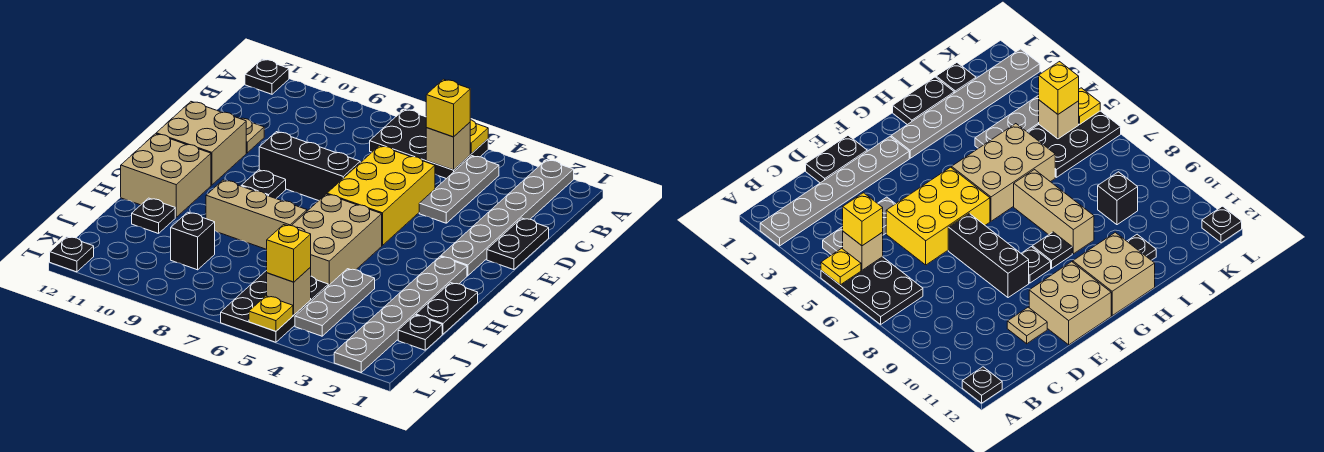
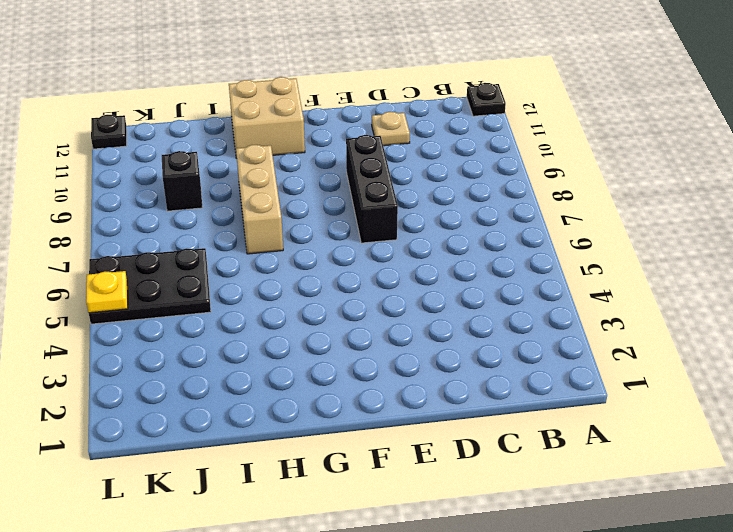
none -> grey plate A2:F2 level 1
none -> black plate A5:B7 level 1
none -> grey plate B4:D4 level 1

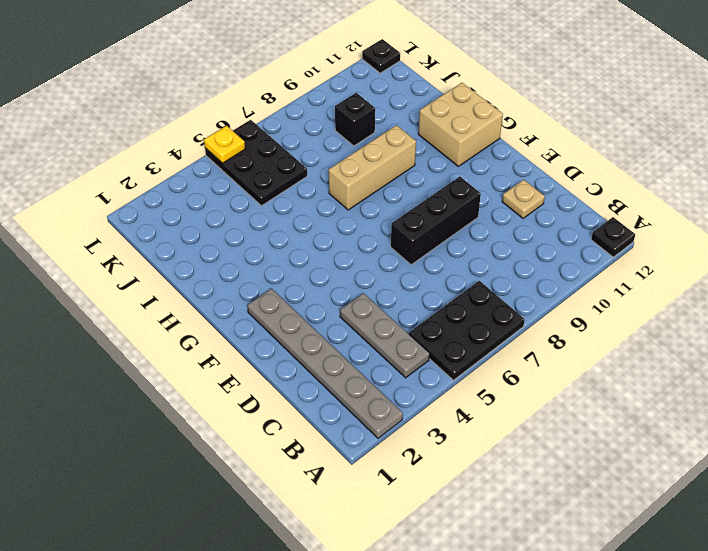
none -> black plate D1:E1 level 1
none -> yellow brick D5:F6 level 1
none -> tan brick E11:F12 level 1

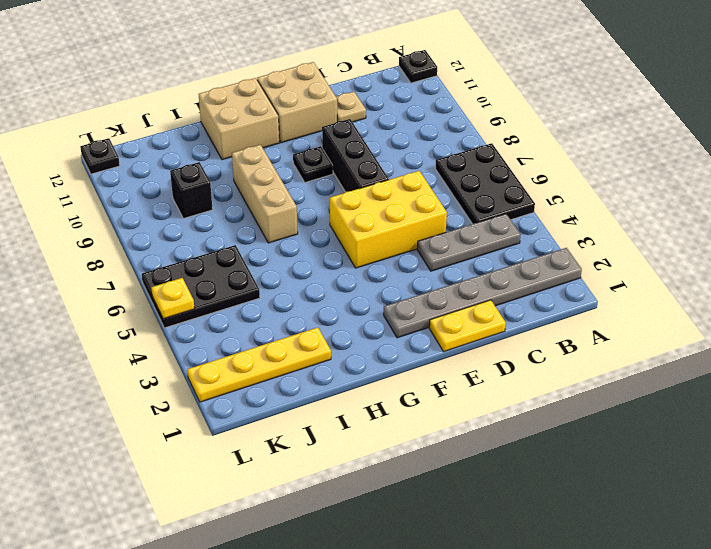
yellow plate D1:E1 level 1 -> black plate D1:E1 level 1
yellow plate I2:L2 level 1 -> grey plate G2:L2 level 1
none -> tan brick G5:I6 level 1
none -> black plate G9 level 1
none -> black plate H1:I1 level 1

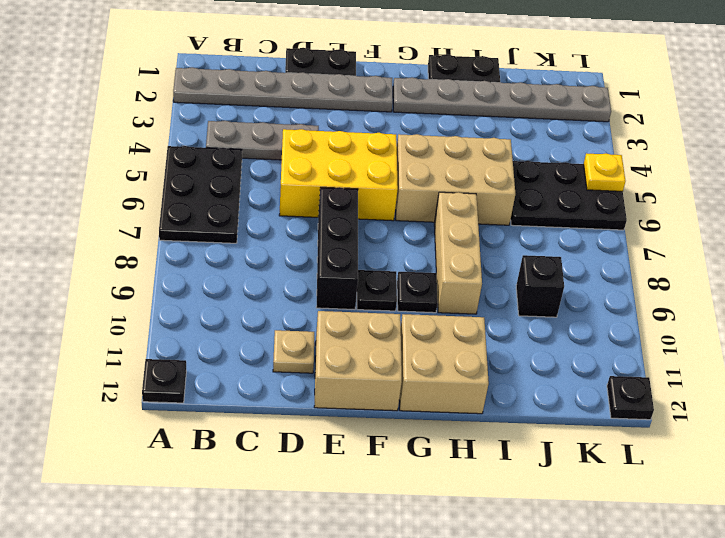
none -> grey plate I4:K4 level 1
none -> black plate I11 level 1
none -> black plate J1 level 1

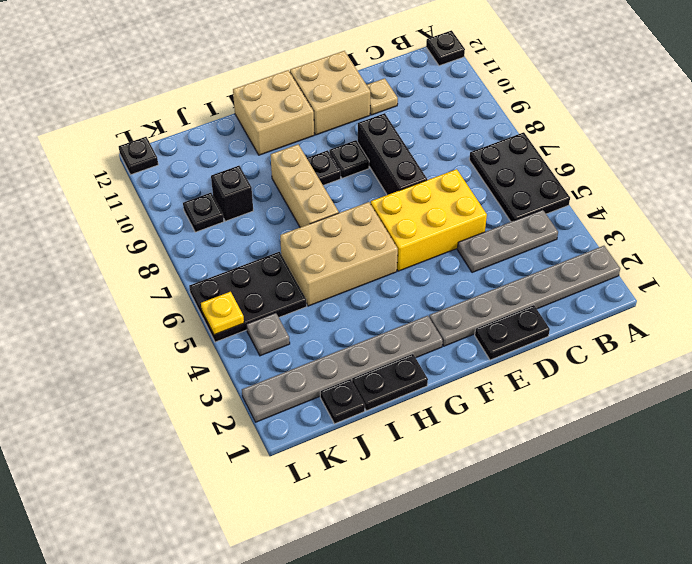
grey plate K4 level 1 -> grey plate I4:K4 level 1
black plate K9 level 1 -> black plate I11 level 1
none -> yellow plate A5 level 2
none -> tan brick B5 level 2
none -> tan brick K5 level 2

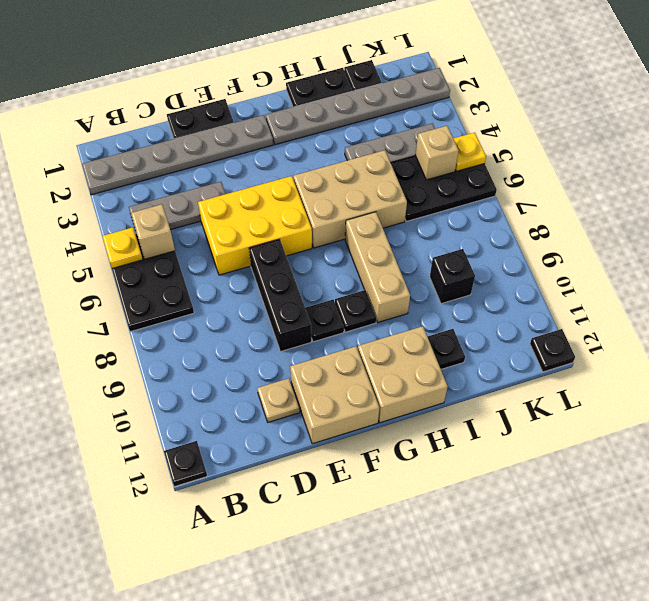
none -> yellow brick B5 level 3
none -> yellow brick K5 level 3

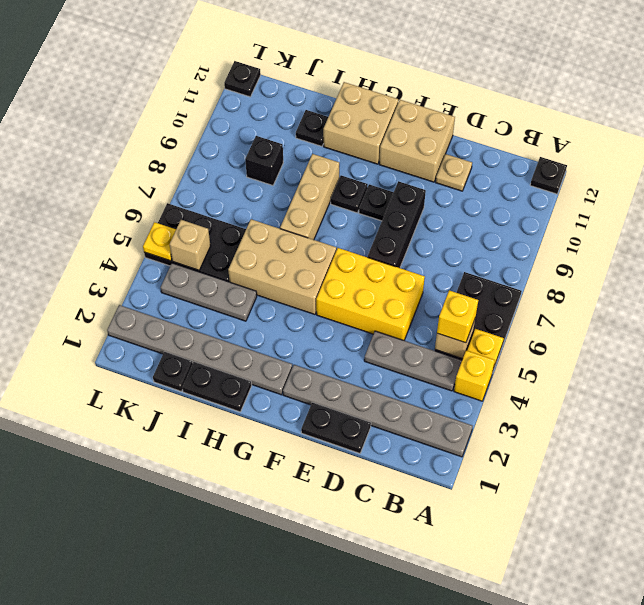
yellow brick A4 level 1 -> yellow brick K5 level 3

